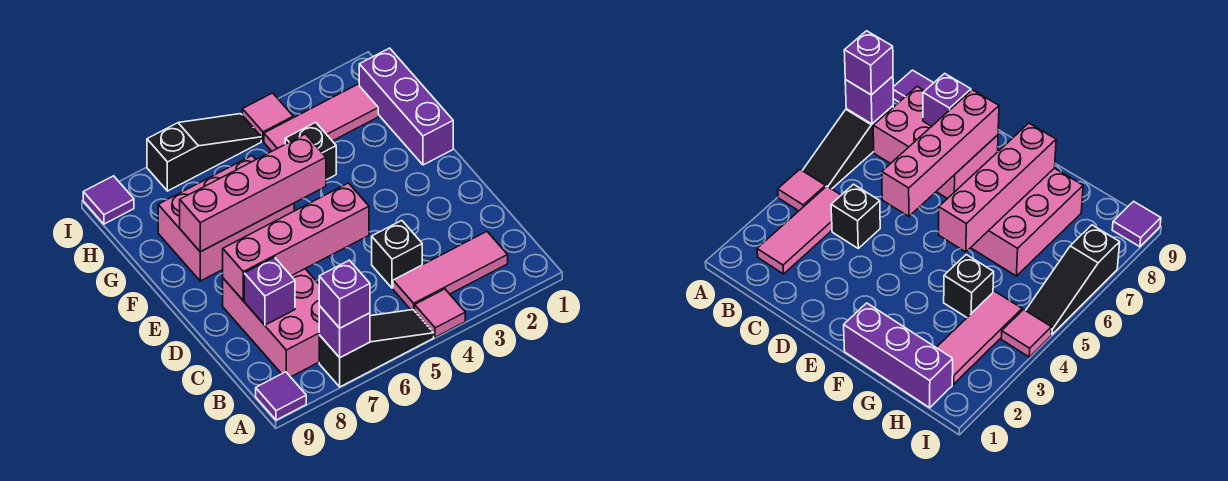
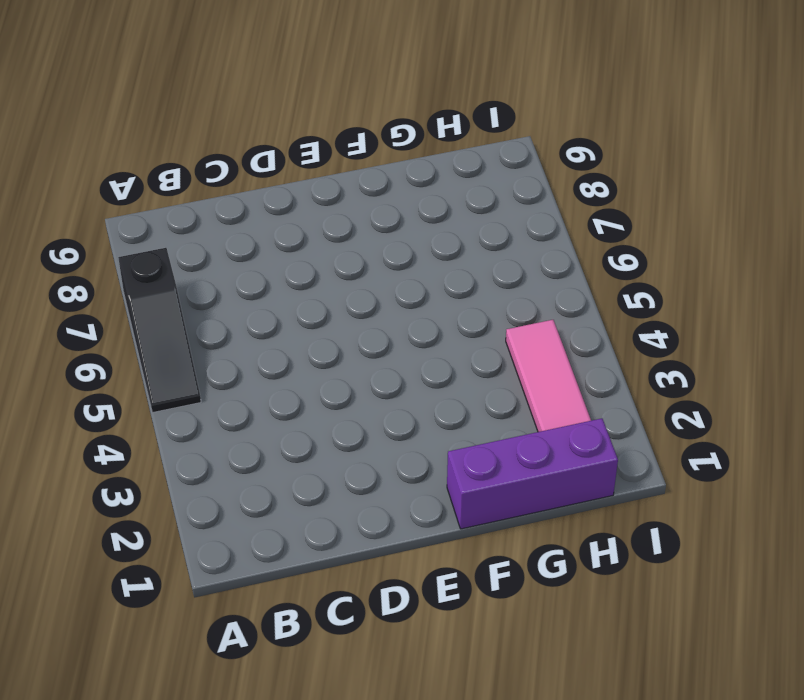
none -> pink tile A4 level 1
none -> purple tile A9 level 1
none -> pink tile B2:B4 level 1

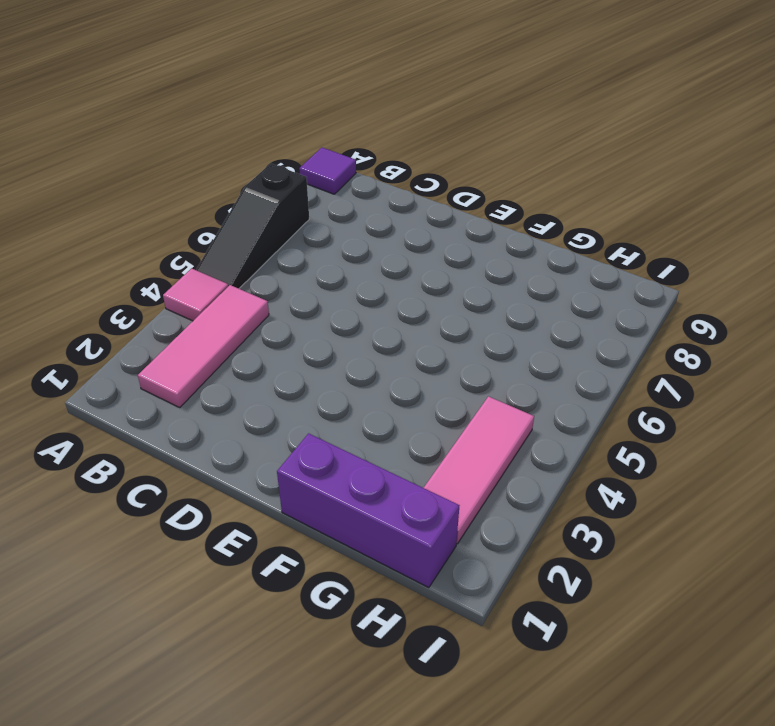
none -> pink brick B7:D8 level 1
none -> black brick C4 level 1
none -> pink brick F6:G8 level 1

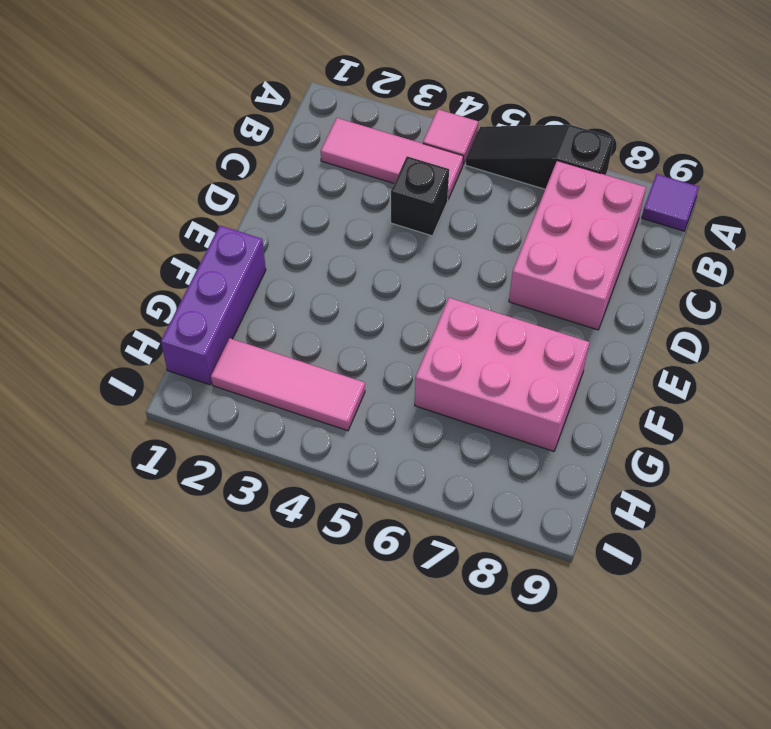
none -> black brick G4 level 1
none -> pink tile I4 level 1
none -> black slope I5:I7 level 1 top 7

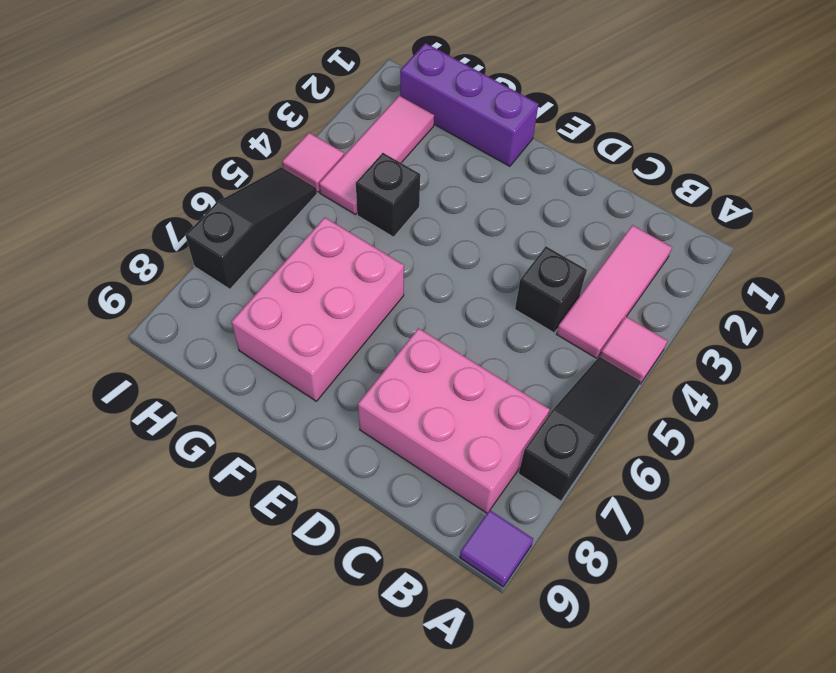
none -> purple tile I9 level 1
none -> purple brick A7 level 2
none -> purple brick C8 level 2

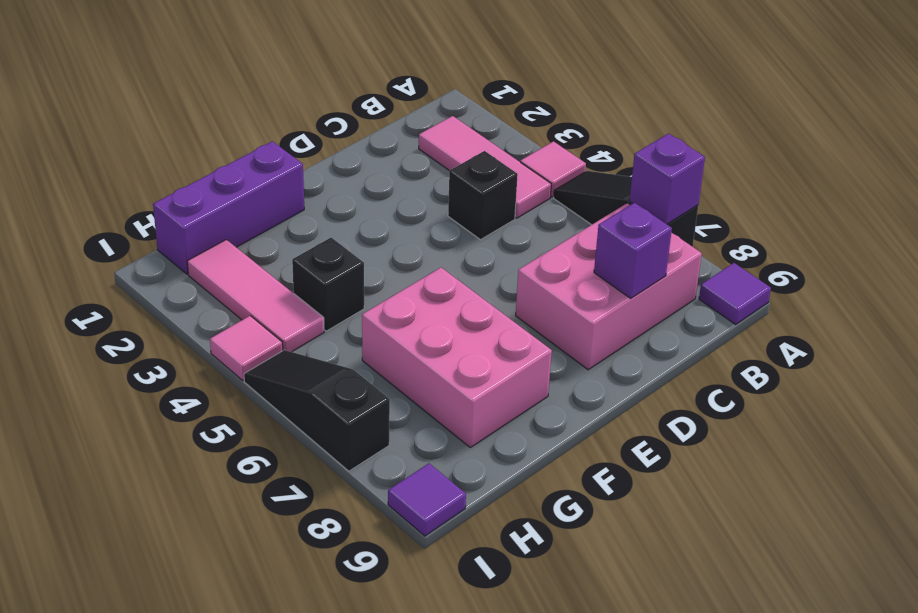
none -> pink brick D5:D8 level 2
none -> pink brick F5:F8 level 2
none -> purple brick A7 level 3

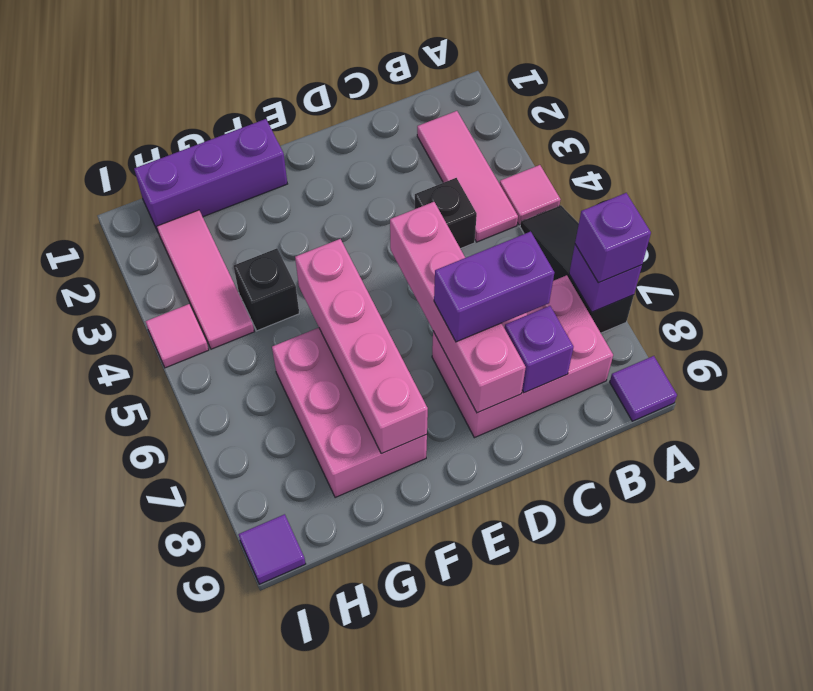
purple brick C7:D7 level 3 -> none
none -> black slope I5:I7 level 1 top 7

